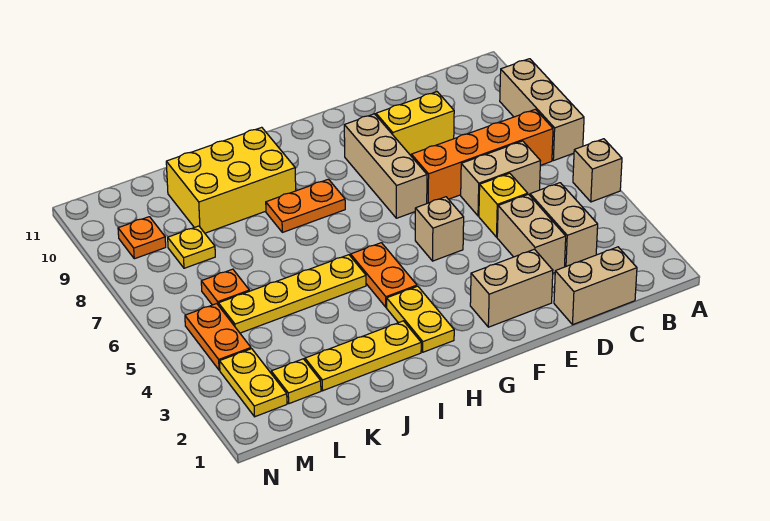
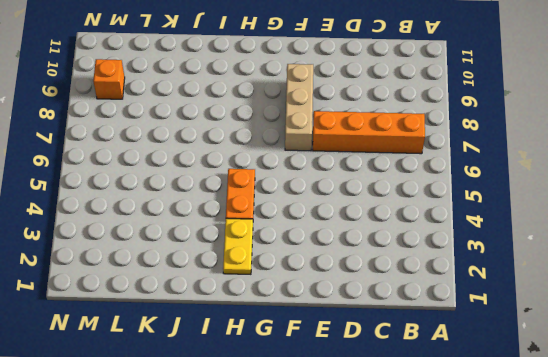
orange brick M9 level 1 -> orange plate M9 level 1
none -> tan brick A5 level 1
none -> tan brick A7:A9 level 1
none -> tan brick C1:D1 level 1

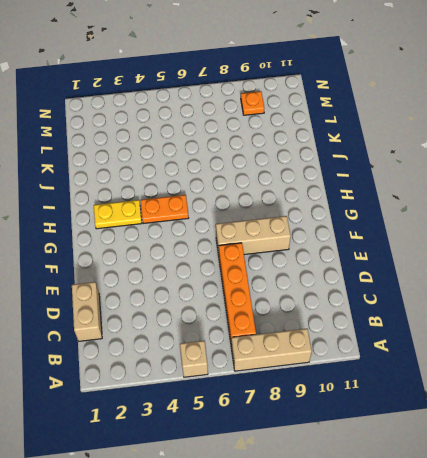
none -> tan brick C3:C4 level 1
none -> tan brick C6:D6 level 1
none -> tan brick D3:D4 level 1

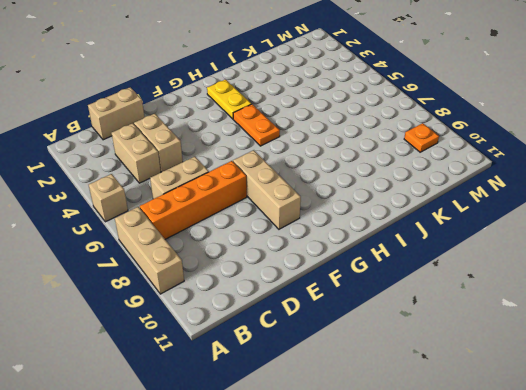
none -> yellow brick D5 level 1
none -> yellow brick D9:E9 level 1
none -> tan brick E2:F2 level 1

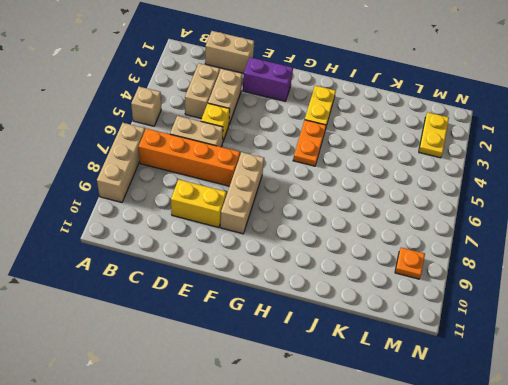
purple brick E2:F2 level 1 -> tan brick E2:F2 level 1
none -> tan brick F5 level 1
none -> orange plate H8:I8 level 1
none -> yellow plate I2:K2 level 1

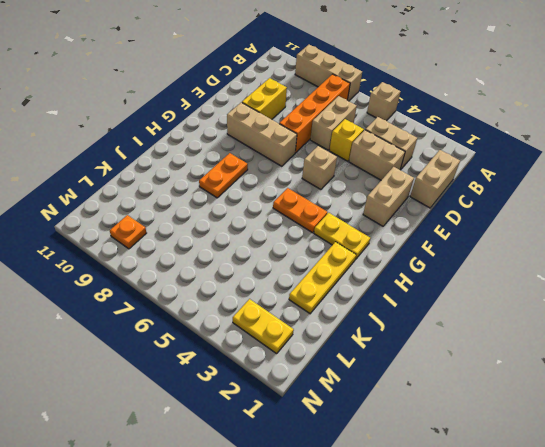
none -> yellow plate I5:L5 level 1
none -> yellow brick I9:K10 level 1
none -> yellow plate L2 level 1

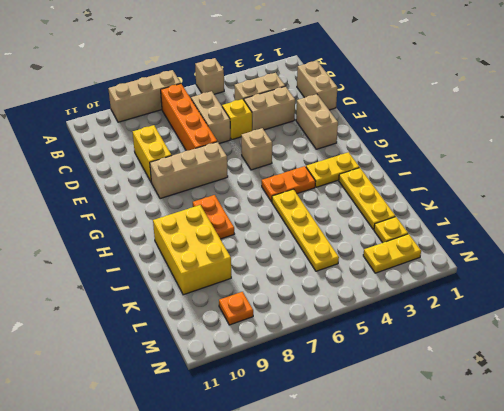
none -> orange plate L6 level 1
none -> yellow plate L8 level 1
none -> orange plate M4:M5 level 1

